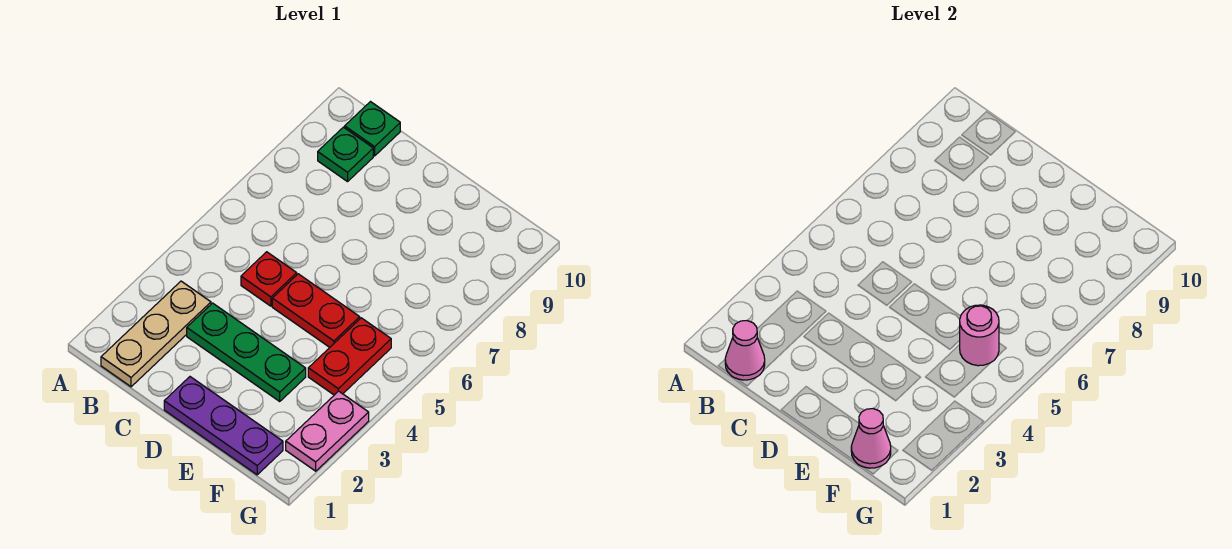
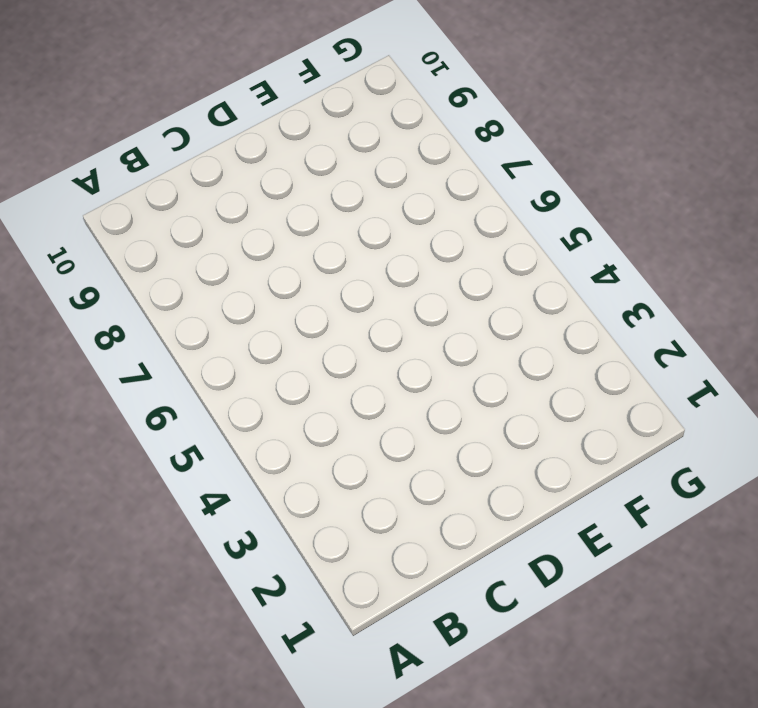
none -> tan plate B1:B3 level 1
none -> green plate B9 level 1
none -> green plate B10 level 1

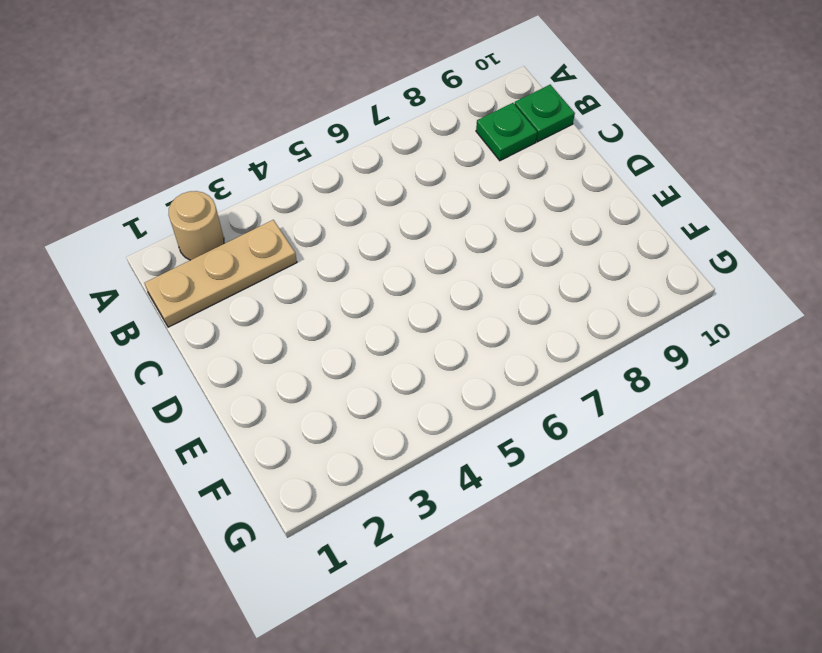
tan round brick A2 level 1 -> none
none -> green plate C3:E3 level 1
none -> red plate C5 level 1
none -> purple plate D1:F1 level 1

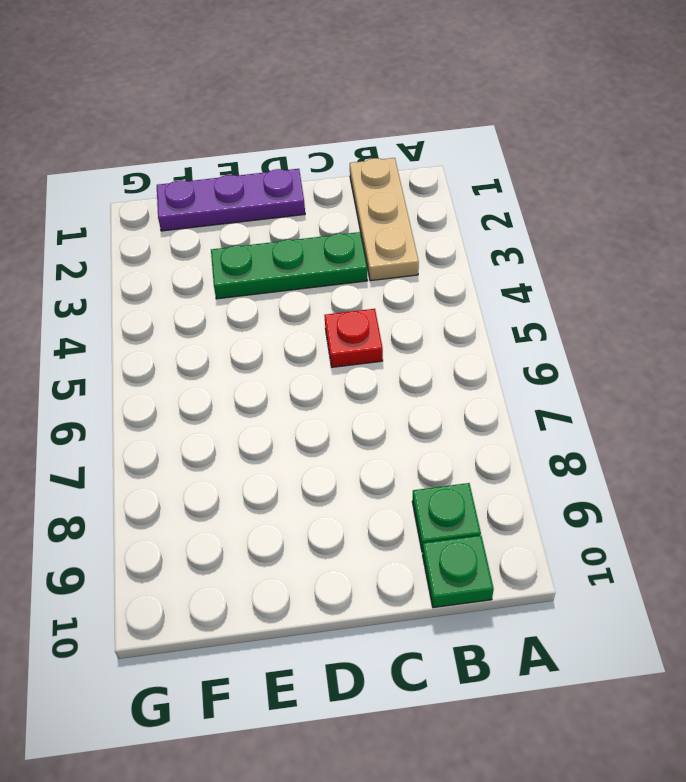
none -> red plate D5:E5 level 1
none -> red plate F4:F5 level 1
none -> pink plate G2:G3 level 1

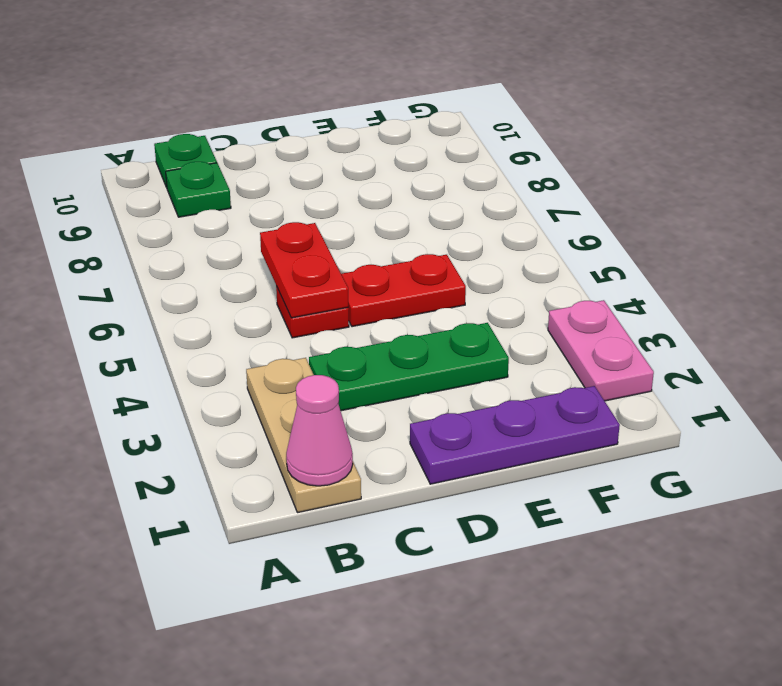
red plate C5:C6 level 2 -> red plate F4:F5 level 1
none -> pink cone F1 level 2
none -> pink round brick F5 level 2

